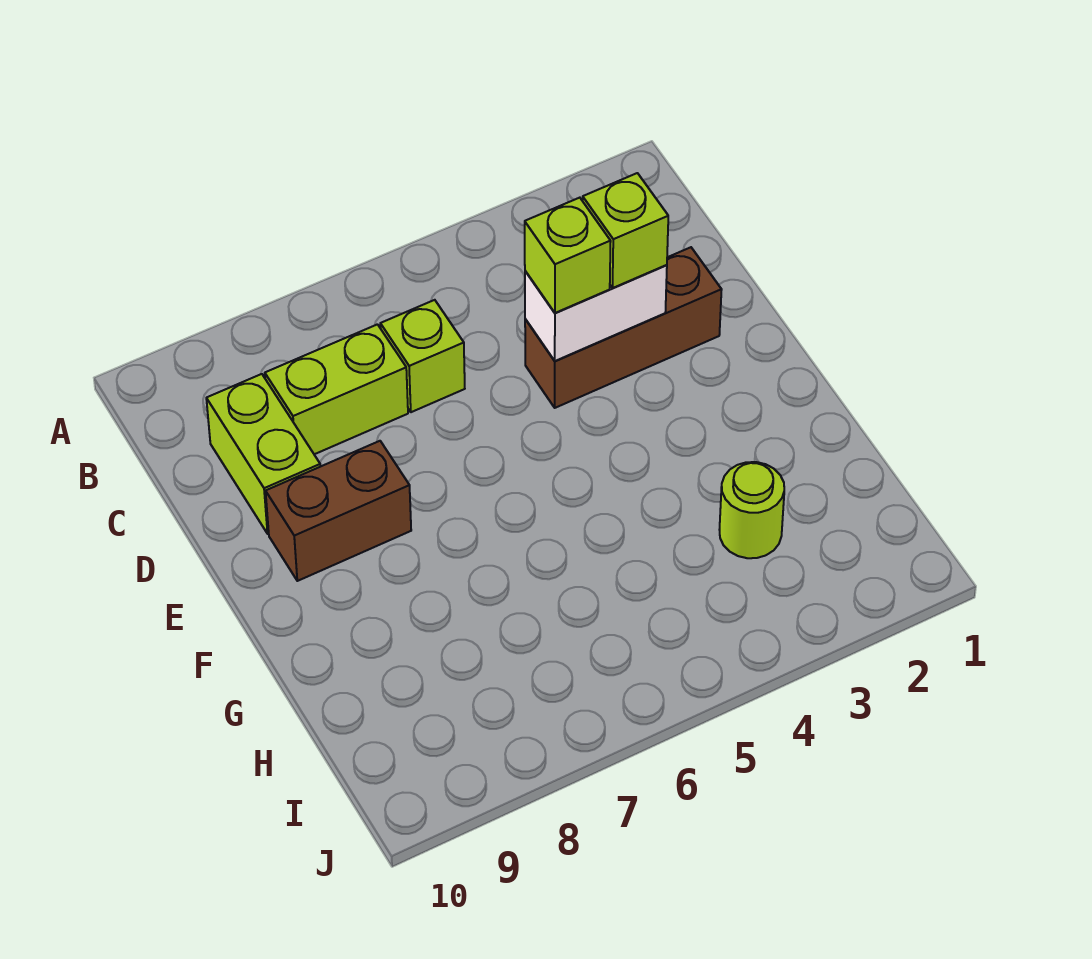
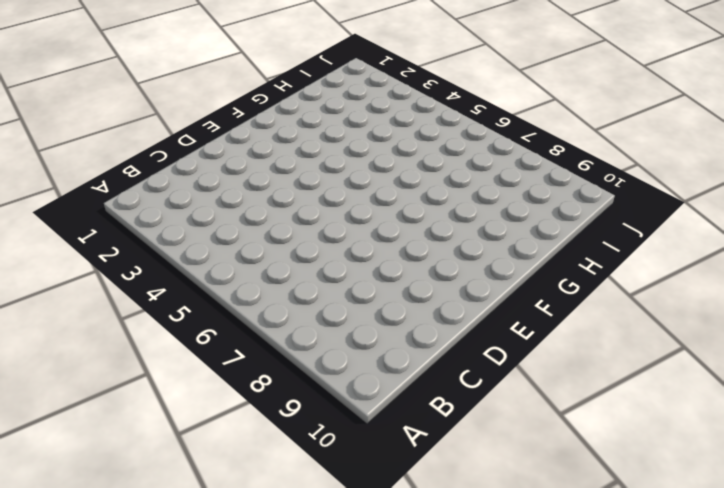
none -> lime brick C6 level 1
none -> lime brick C7:C8 level 1

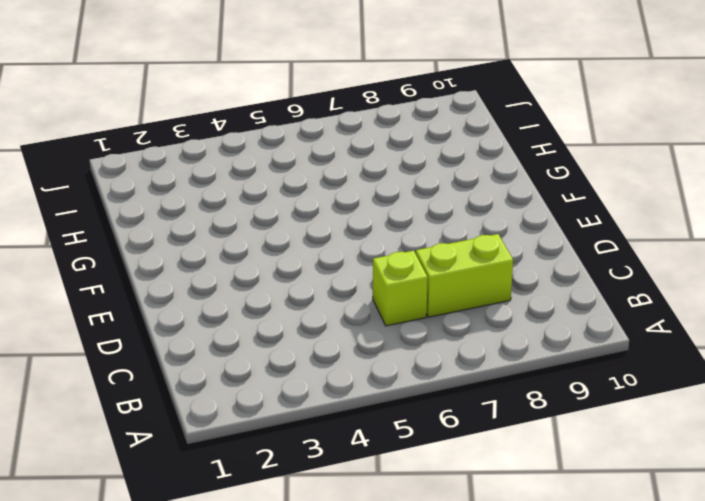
none -> lime brick C9:D9 level 1
none -> brown brick D2:D4 level 1

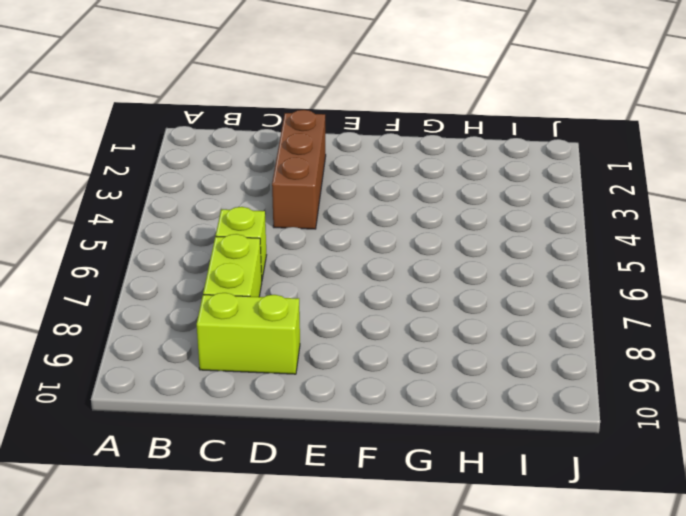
none -> brown brick E8:E9 level 1
none -> lime round brick H3 level 1

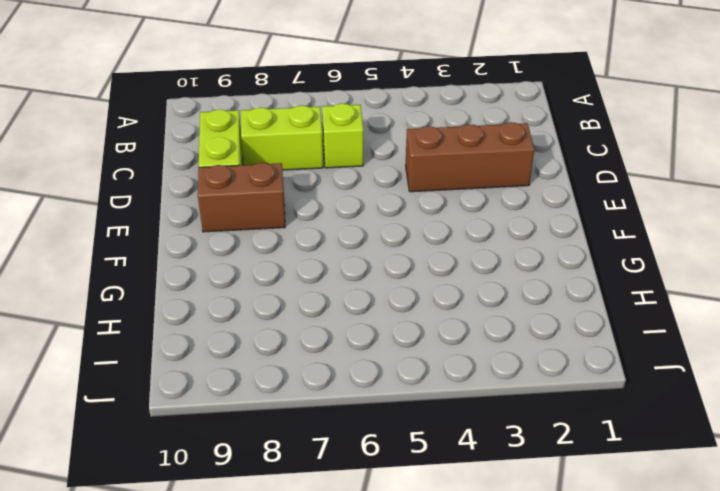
none -> lime round brick H3 level 1
none -> white brick D3:D4 level 2

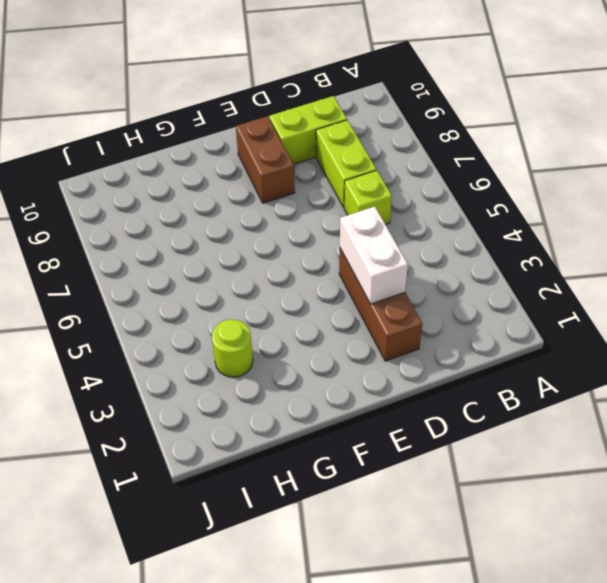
none -> lime brick D3 level 3
none -> lime brick D4 level 3

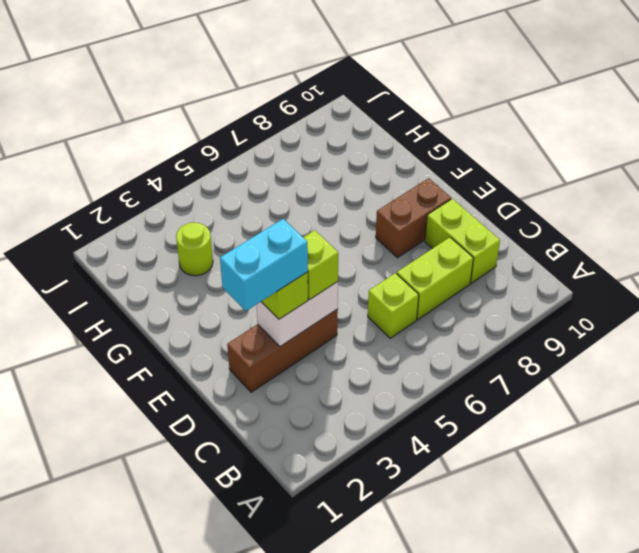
cyan brick D2:D3 level 4 -> none

